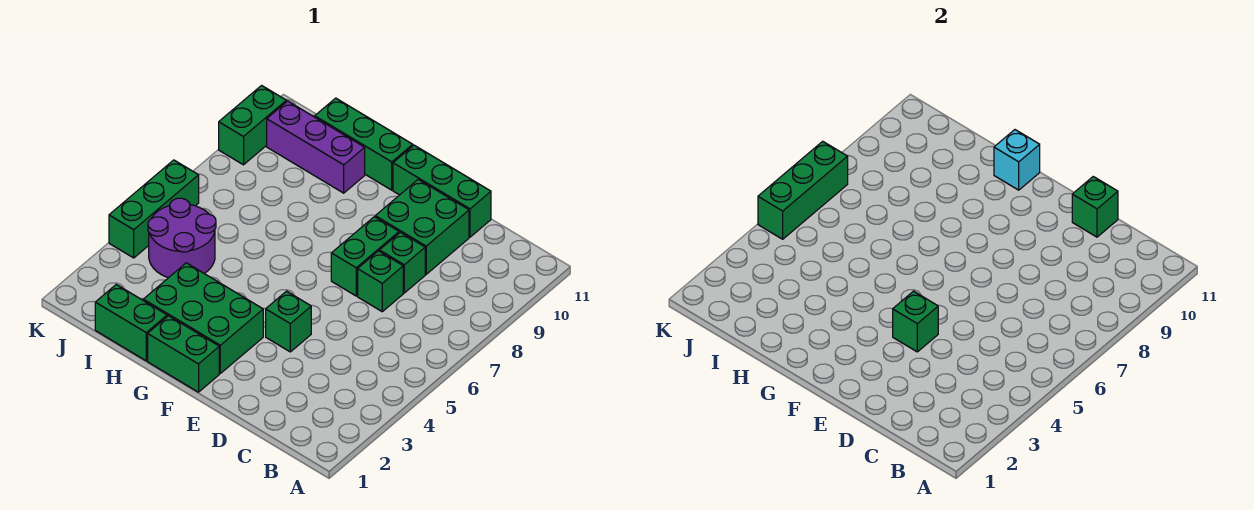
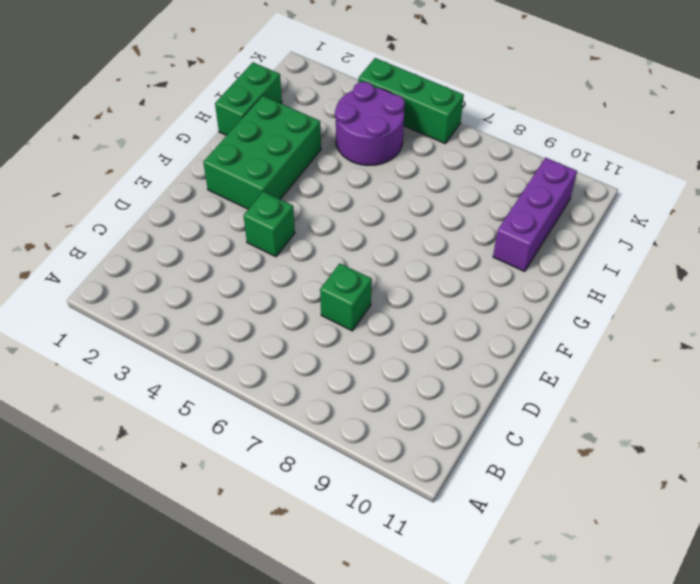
none -> green brick D8 level 1
none -> green brick D9:E10 level 1
none -> green brick D11:F11 level 1

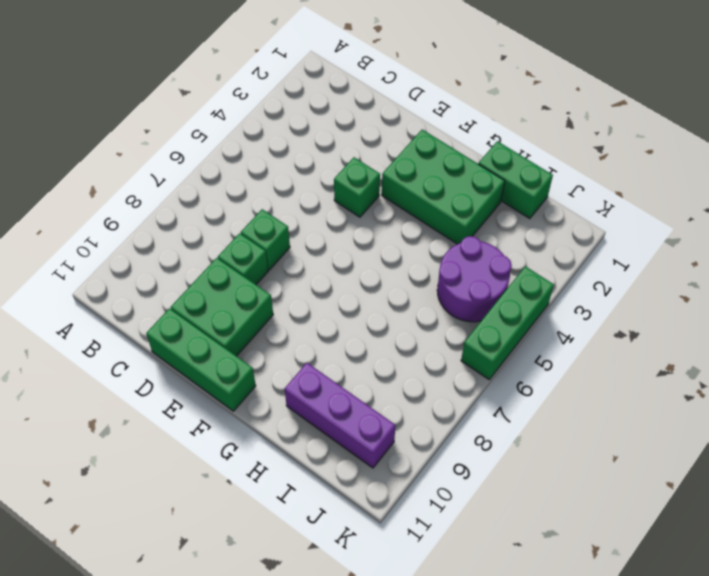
none -> green brick E7:E8 level 1
none -> green brick F1:G1 level 1
none -> green brick G11:I11 level 1

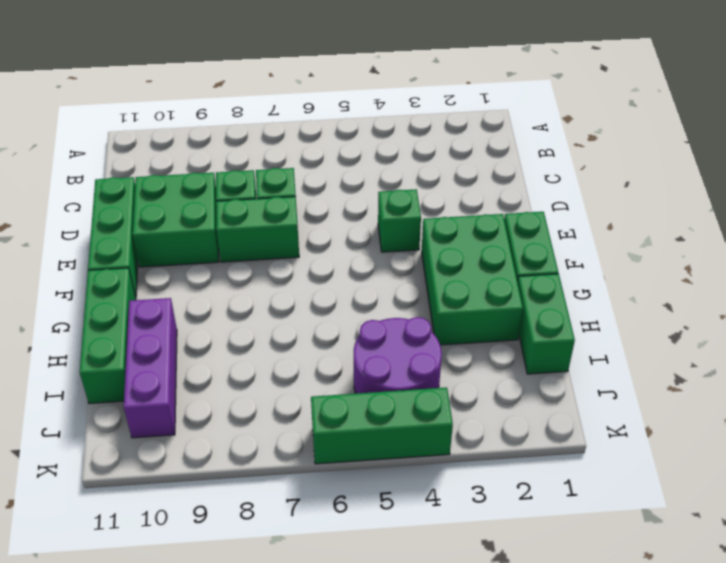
none -> green brick K9:K10 level 1
none -> green brick D11 level 2
none -> green brick E4 level 2

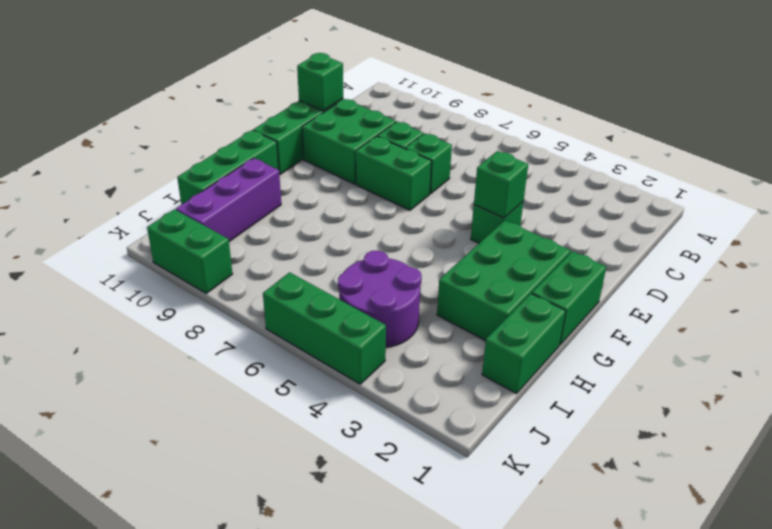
none -> cyan brick G11 level 2
none -> green brick K5:K7 level 2

